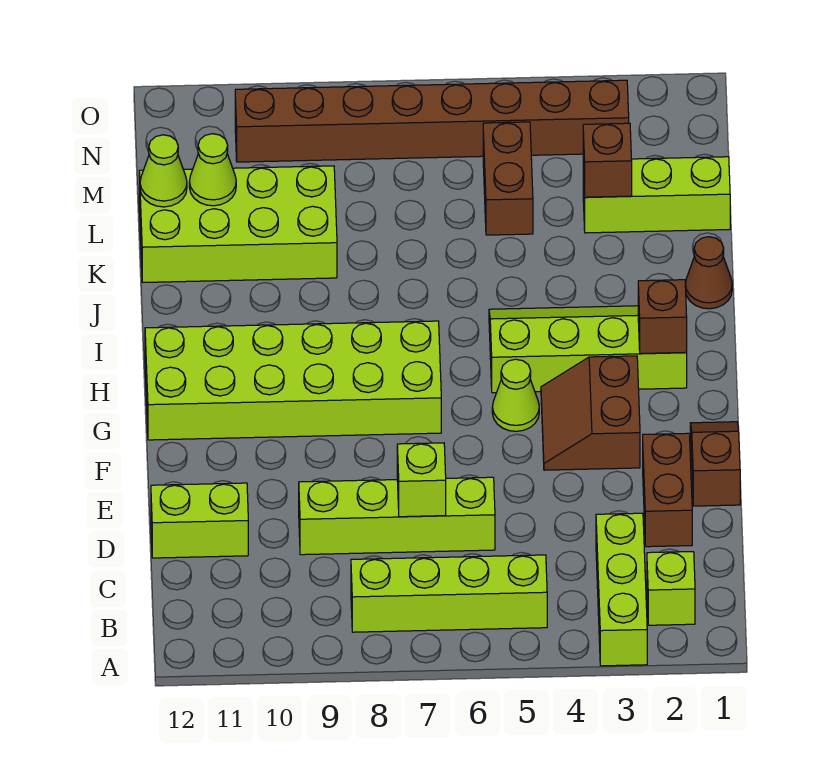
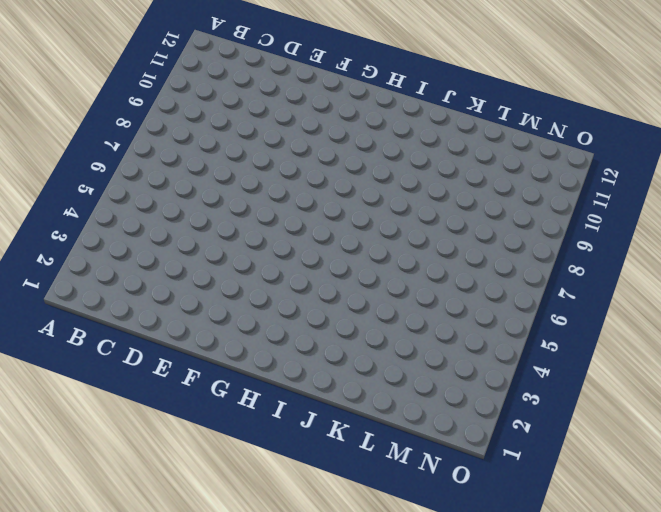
none -> lime brick A3:C3 level 1
none -> lime brick B2 level 1
none -> lime brick B5:B8 level 1

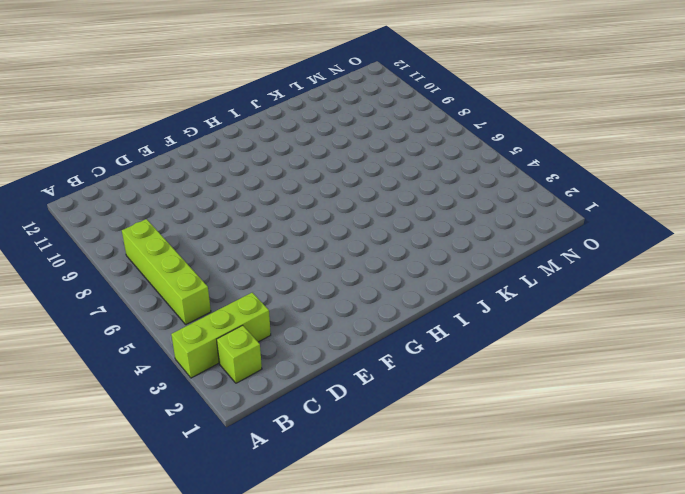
none -> brown brick D2:E2 level 1
none -> lime brick D6:D9 level 1
none -> lime brick D11:D12 level 1

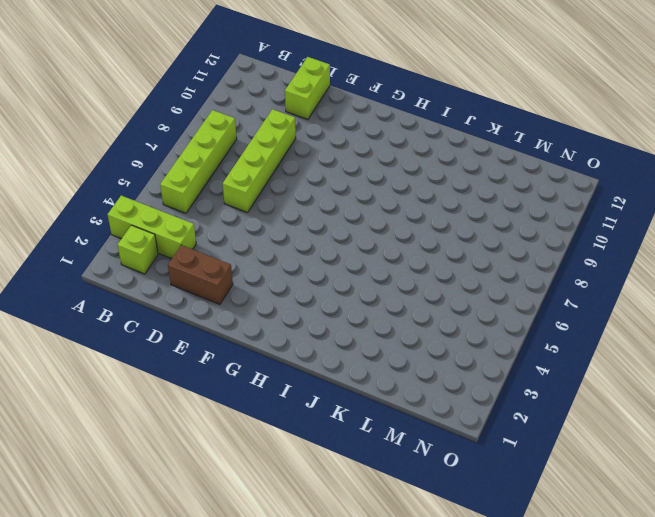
none -> brown slope E1:F1 level 1 top E
none -> brown slope F3:G4 level 1 top 3
none -> lime cone G5 level 1

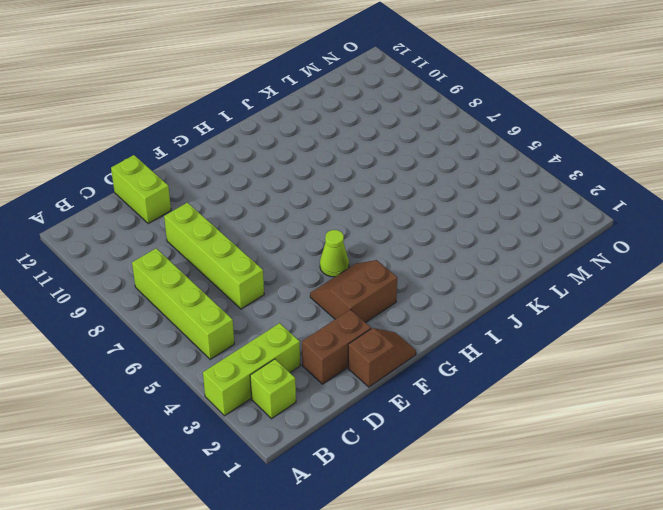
none -> lime brick G7:H12 level 1
none -> lime slope H2:I5 level 1 top H
none -> brown cone J1 level 1

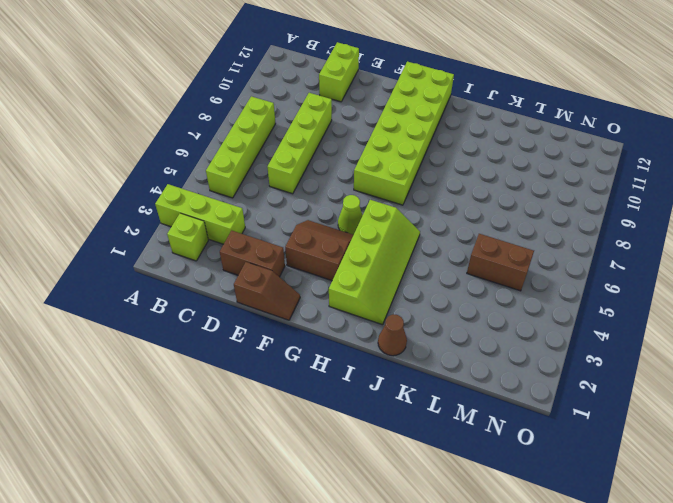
none -> lime brick K9:L12 level 1
none -> lime brick L1:L3 level 1
none -> brown brick N3:N10 level 1

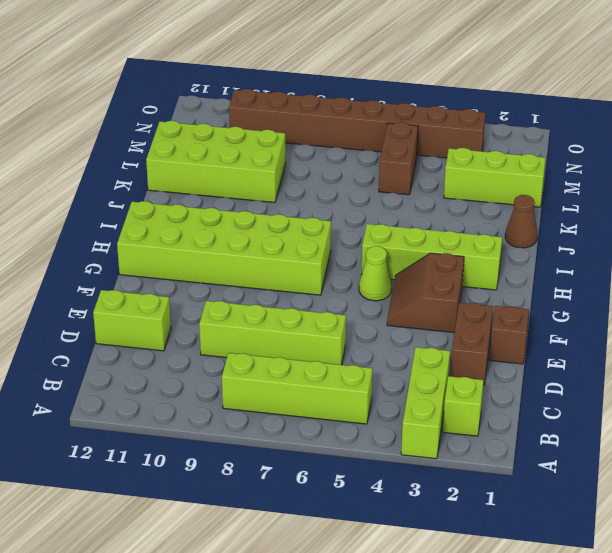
none -> lime brick D7 level 2
none -> brown brick H2 level 2
none -> brown brick L3 level 2

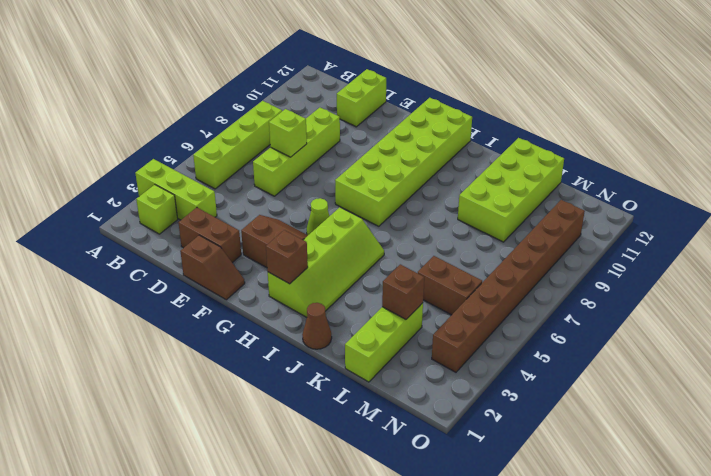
none -> lime cone L11 level 2
none -> lime cone L12 level 2

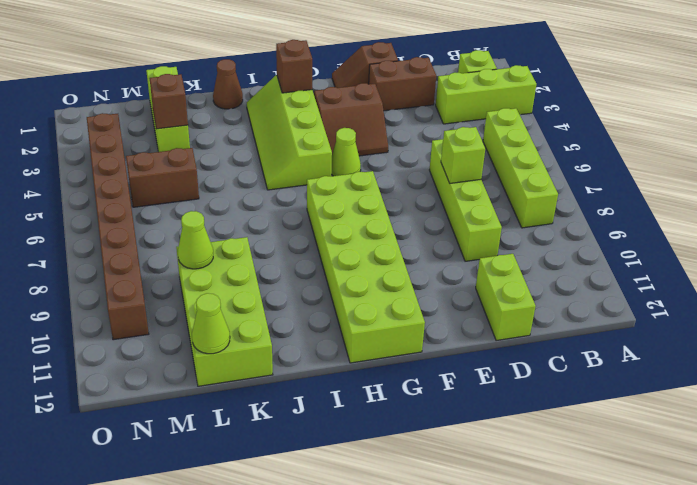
lime cone L9 level 2 -> lime cone L11 level 2

